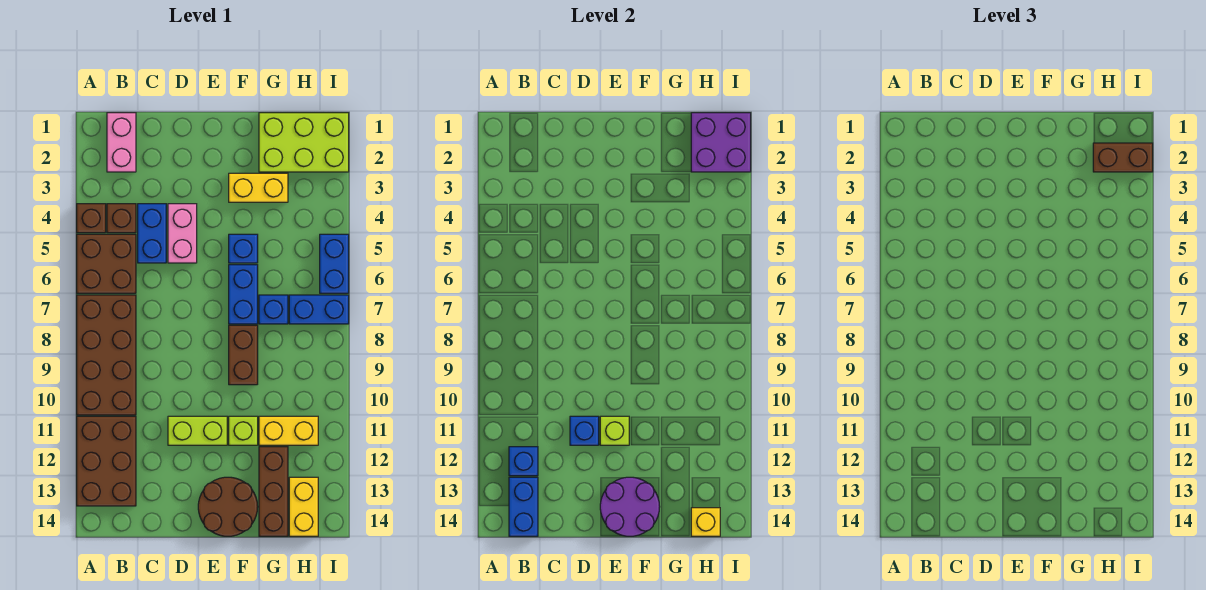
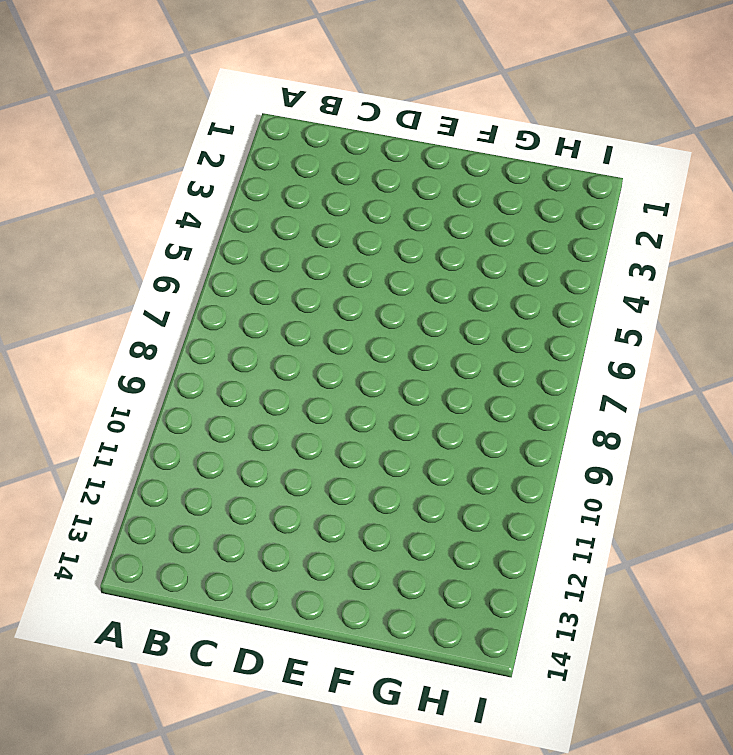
none -> brown brick A4 level 1
none -> brown brick A5:B6 level 1
none -> brown brick A7:B10 level 1
none -> brown brick A11:B13 level 1

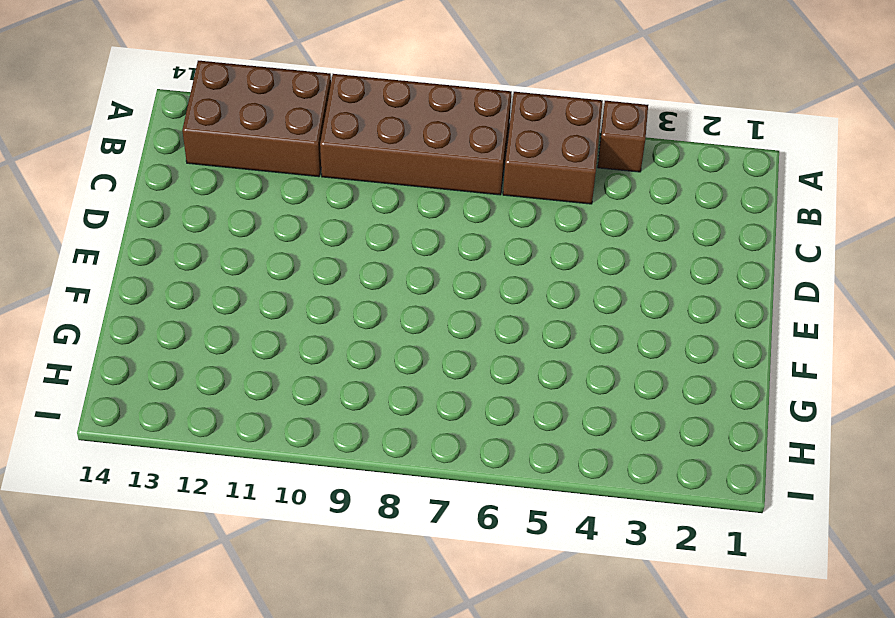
none -> pink brick B1:B2 level 1
none -> brown brick B4 level 1
none -> blue brick C4:C5 level 1
none -> pink brick D4:D5 level 1

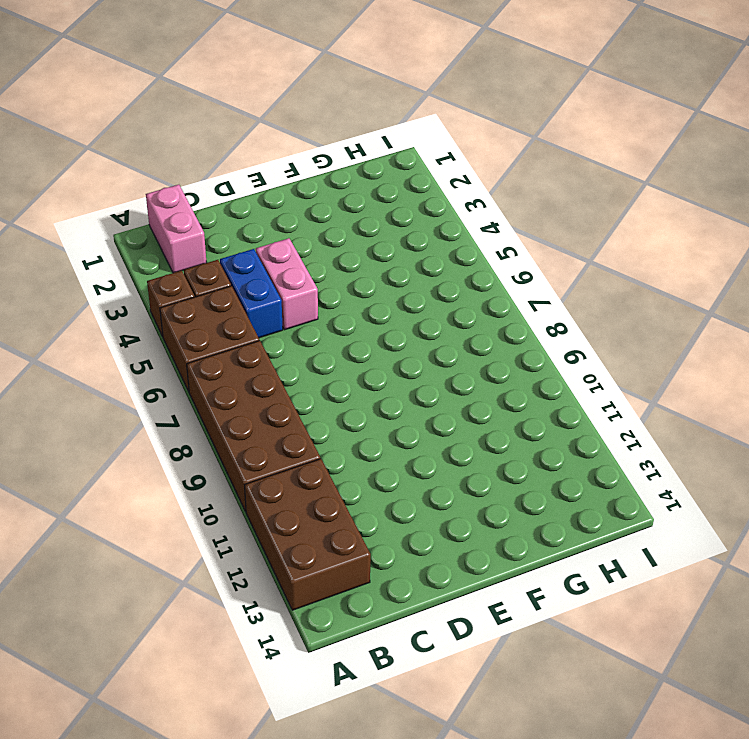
none -> lime brick D11:E11 level 1
none -> brown round brick E13:F14 level 1
none -> yellow brick F3:G3 level 1
none -> blue brick F5 level 1

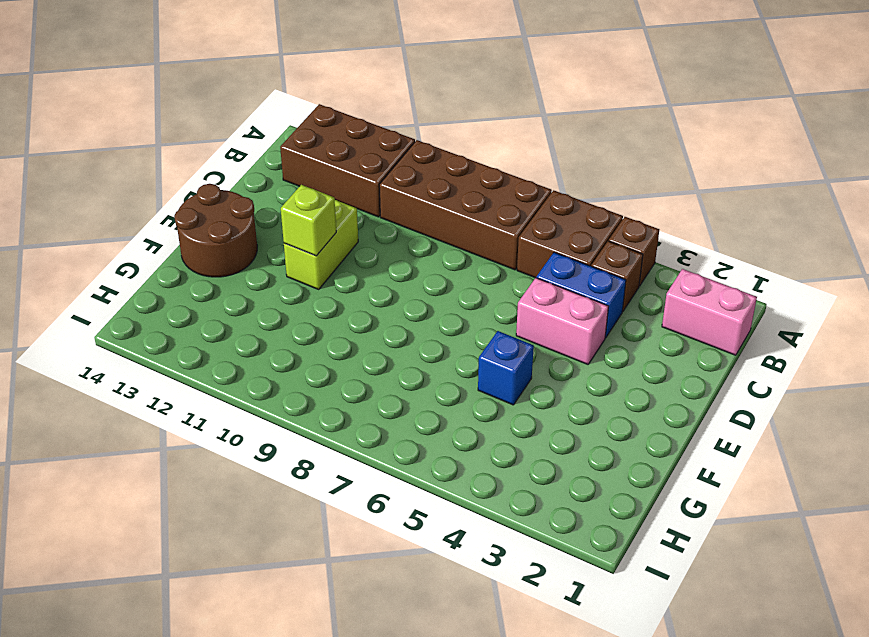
none -> yellow brick F3:G3 level 1
none -> blue brick F6:F7 level 1
none -> brown brick F8:F9 level 1
none -> lime brick F11 level 1

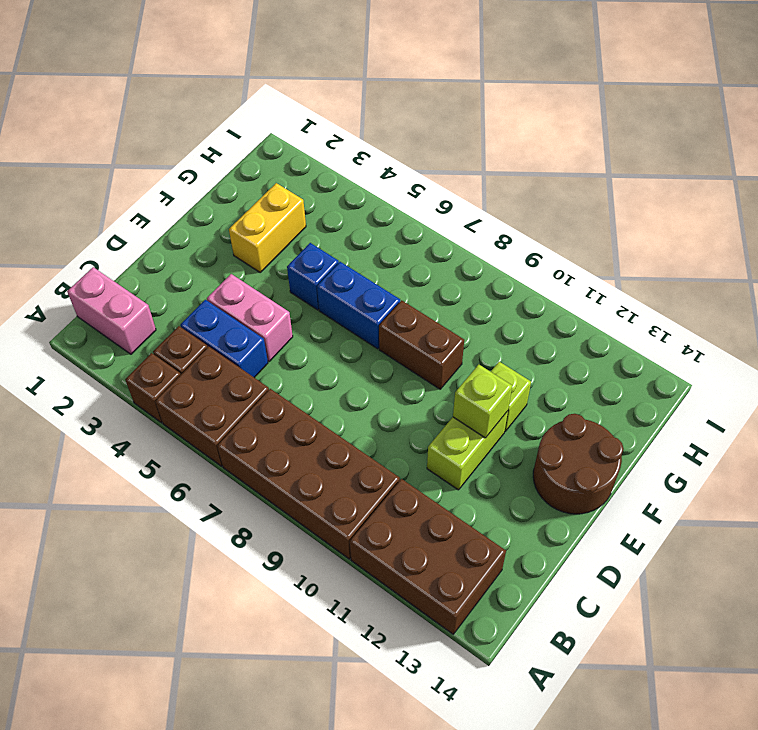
none -> lime brick G1:I2 level 1
none -> blue brick G7 level 1
none -> yellow brick G11:H11 level 1
none -> brown brick G12:G14 level 1

